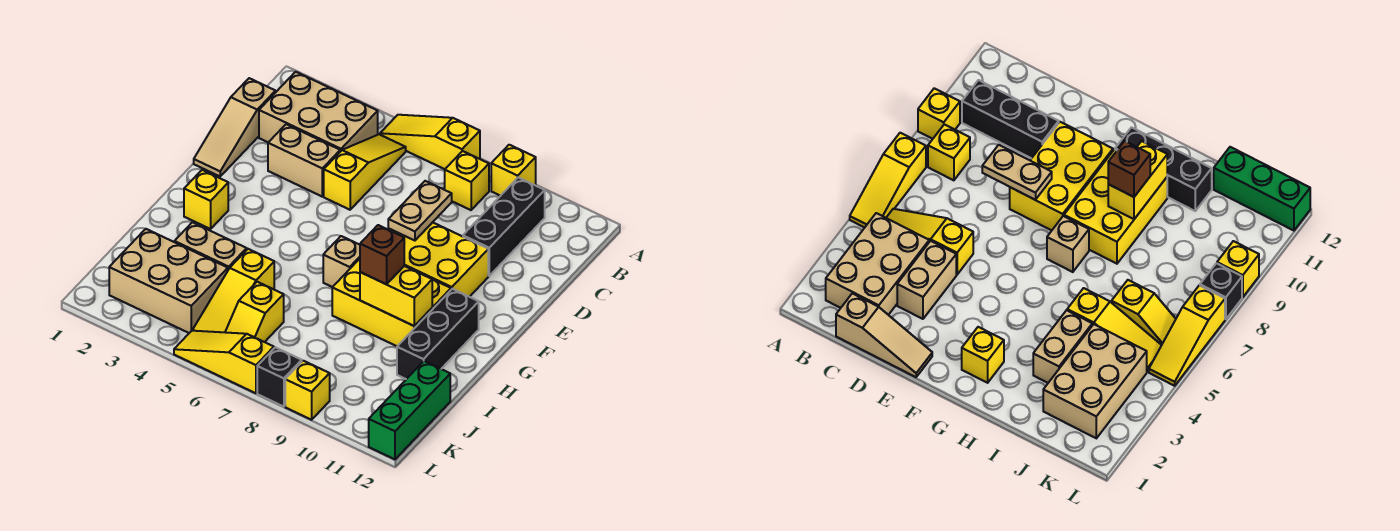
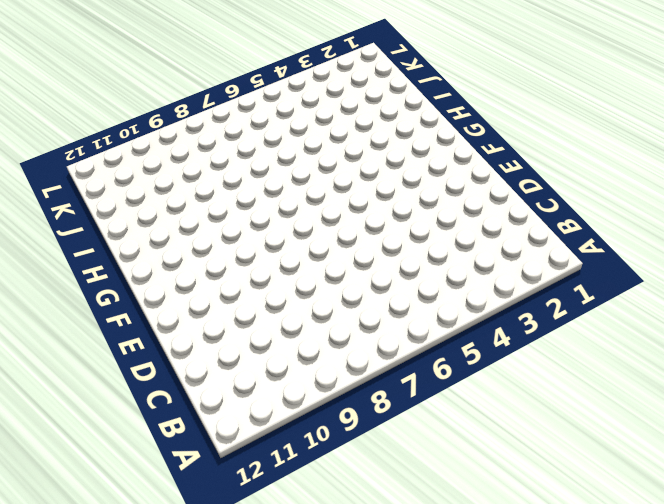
none -> yellow slope A5:A7 level 1 top 7
none -> yellow brick A9 level 1
none -> tan brick B2:C4 level 1

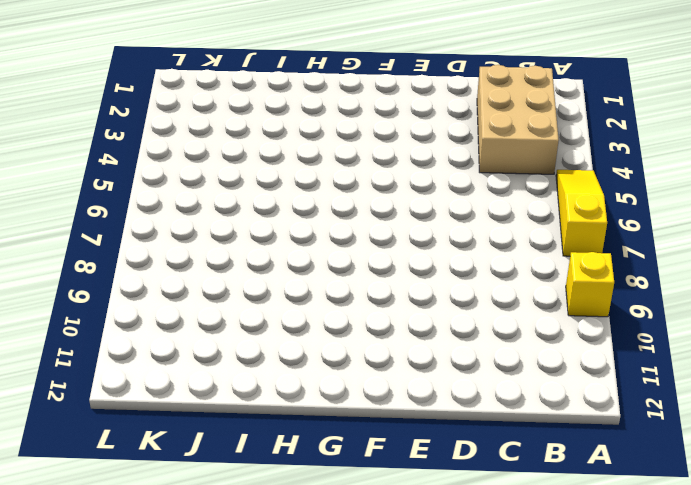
none -> yellow slope B5:D5 level 1 top D
none -> yellow brick B8 level 1
none -> black brick B10:D10 level 1

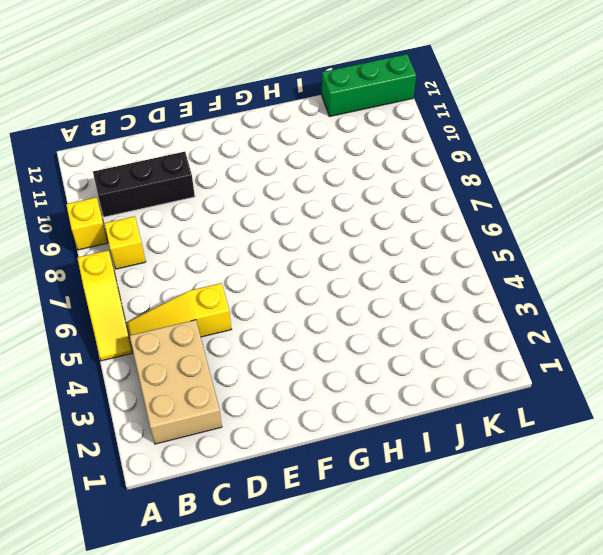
none -> tan slope C1:E1 level 1 top C
none -> tan brick D3:D4 level 1
none -> yellow brick E8:F10 level 1

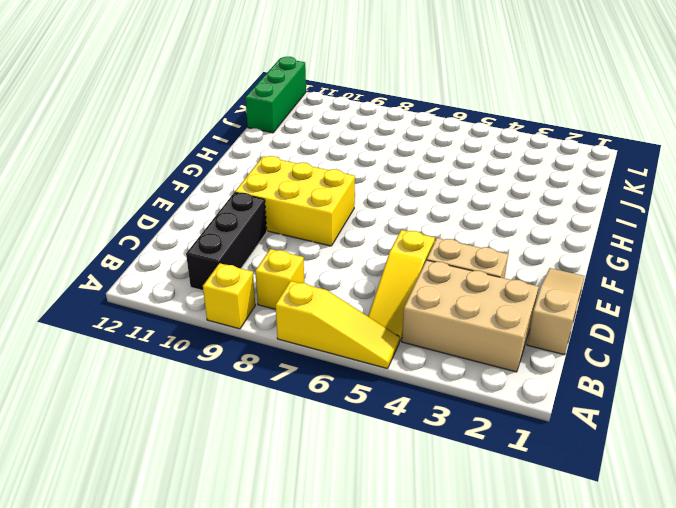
none -> yellow brick G2 level 1
none -> tan brick G7 level 1
none -> yellow brick G8:H10 level 1

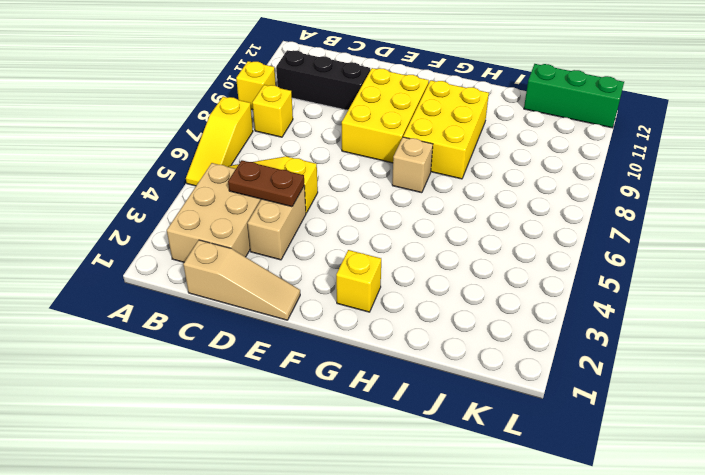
brown plate C4:D4 level 2 -> none
none -> black brick G11:I11 level 1
none -> tan brick I3:I4 level 1
none -> yellow slope I5:K5 level 1 top I

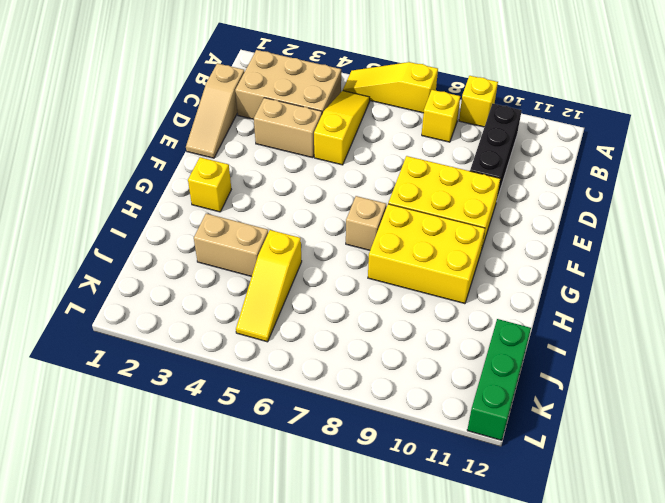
none -> black brick G11:I11 level 1
none -> tan brick J2:K4 level 1
none -> yellow slope J6:K6 level 1 top J

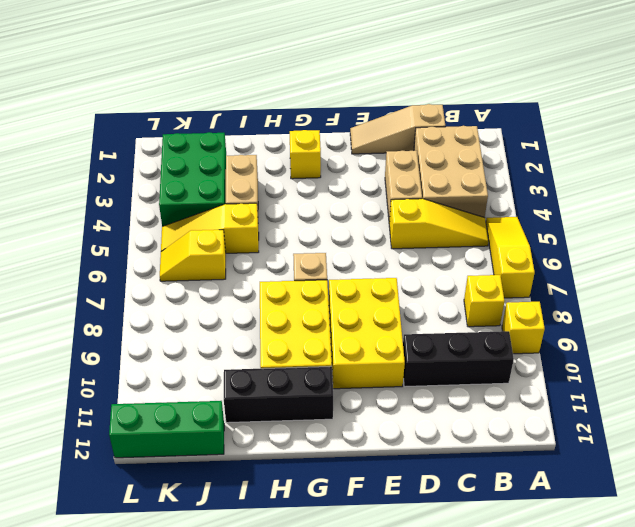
green brick J2:K4 level 1 -> tan brick J2:K4 level 1
none -> yellow slope L5:L7 level 1 top 7
none -> black brick L8 level 1
none -> yellow brick L9 level 1

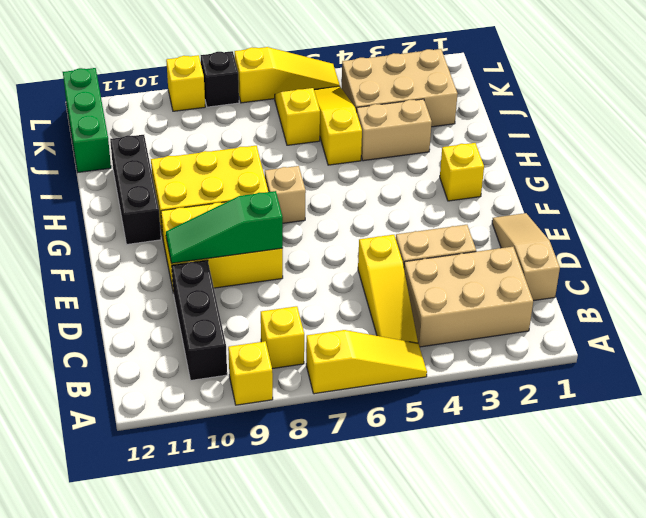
green slope E8:E10 level 2 top 8 -> tan plate D8:E8 level 2
none -> yellow brick H9:H10 level 2
none -> brown brick H9 level 3

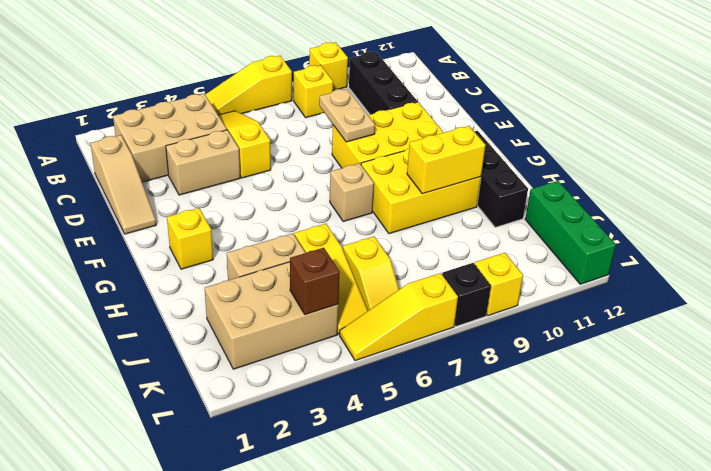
brown brick K4 level 2 -> brown brick H9 level 3

